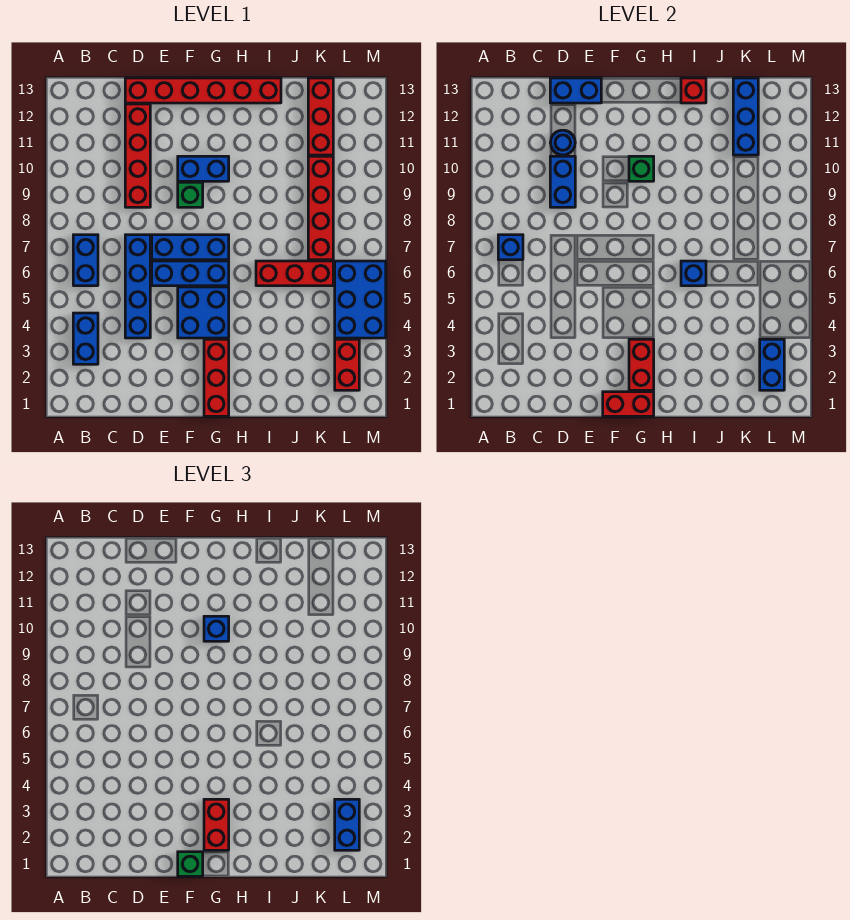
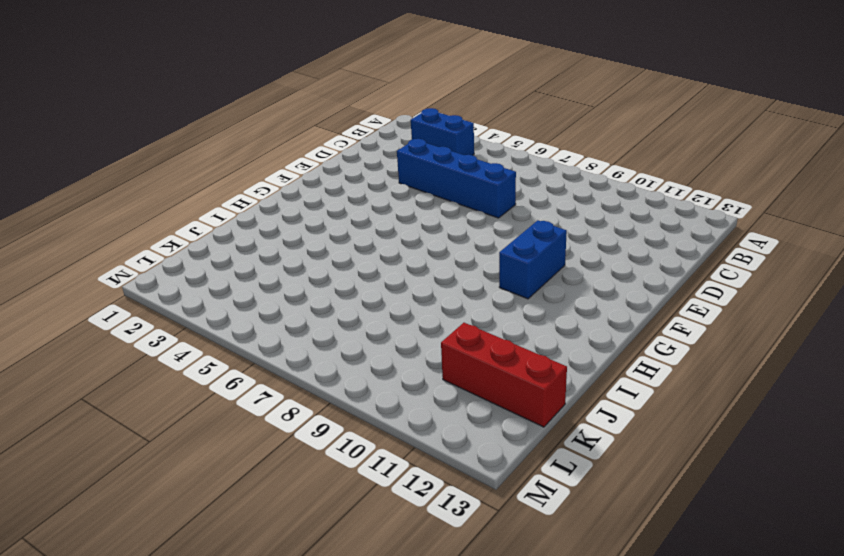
none -> blue brick B6:B7 level 1
none -> red brick D9:D12 level 1
none -> red brick D13:I13 level 1
none -> blue brick E6:G6 level 1

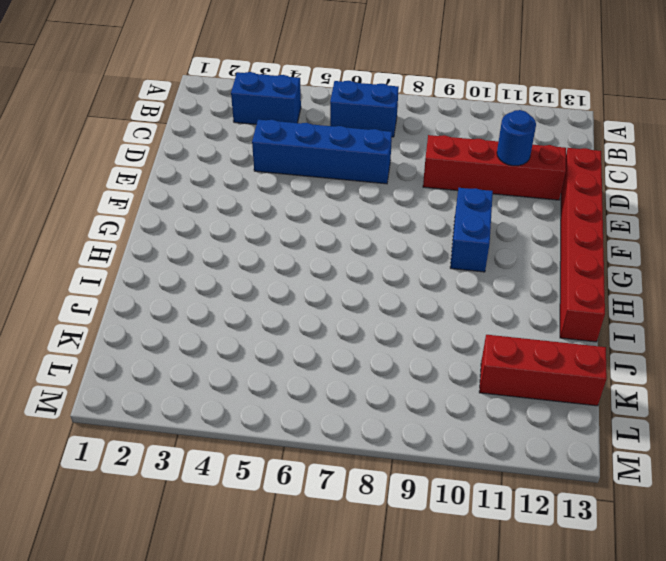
none -> blue brick E6:G6 level 1
none -> blue brick E7:G7 level 1
none -> blue brick F4:G5 level 1
none -> green brick F9 level 1

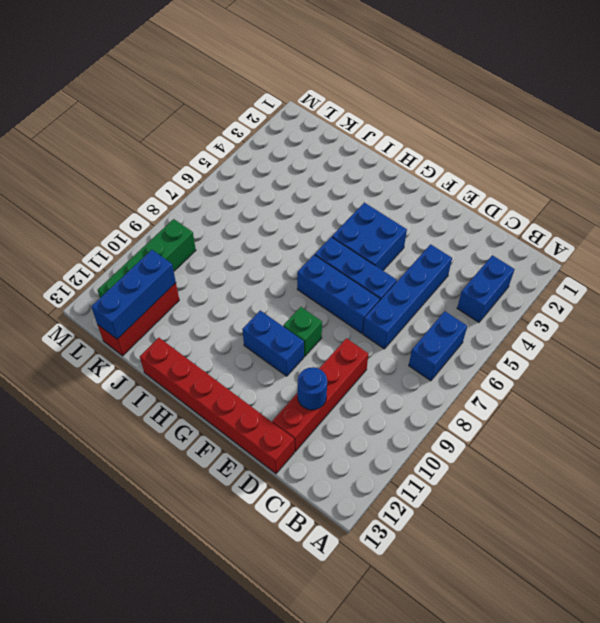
green brick L9:L12 level 1 -> none
none -> red brick G1:G3 level 1
none -> red brick I6:K6 level 1
none -> red brick K7:K10 level 1
none -> red brick L2:L3 level 1

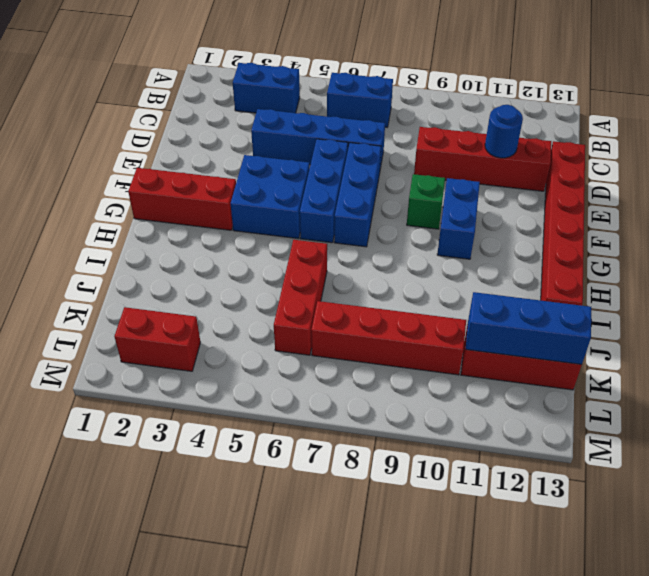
none -> blue brick L4:M6 level 1
none -> blue brick B7 level 2
none -> blue brick D9:D10 level 2
none -> blue brick D13:E13 level 2

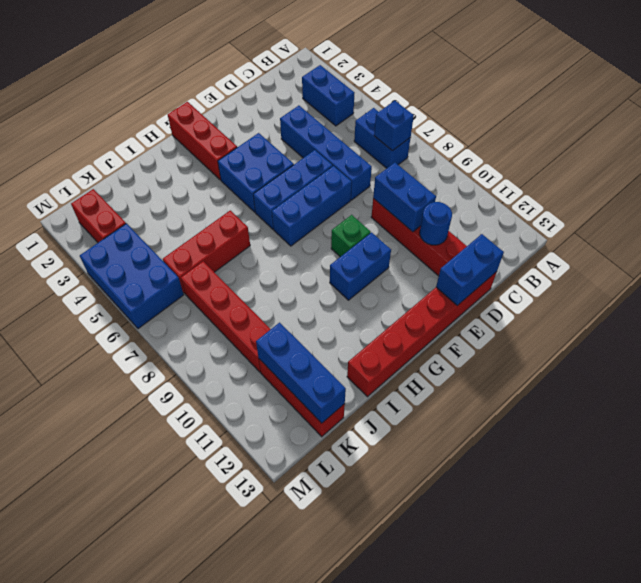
none -> red brick F1:G1 level 2
none -> red brick G2:G3 level 2
none -> green brick G10 level 2
none -> blue brick I6 level 2

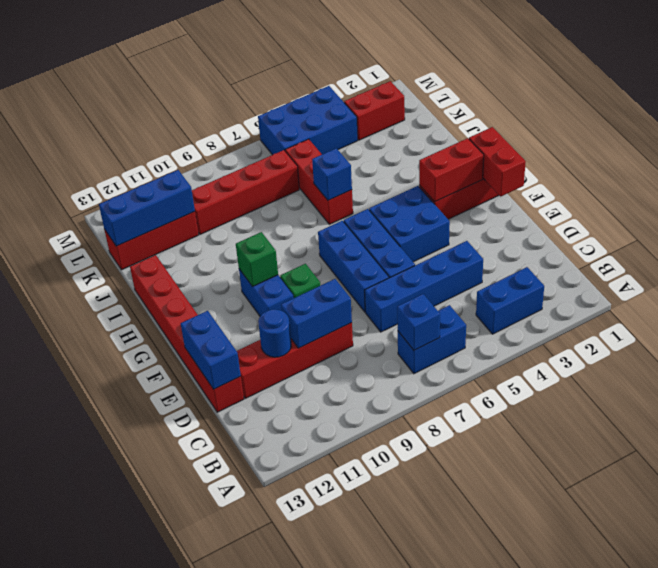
none -> red brick I13 level 2
none -> blue brick L2:L3 level 2
none -> green brick F1 level 3
none -> red brick G2:G3 level 3

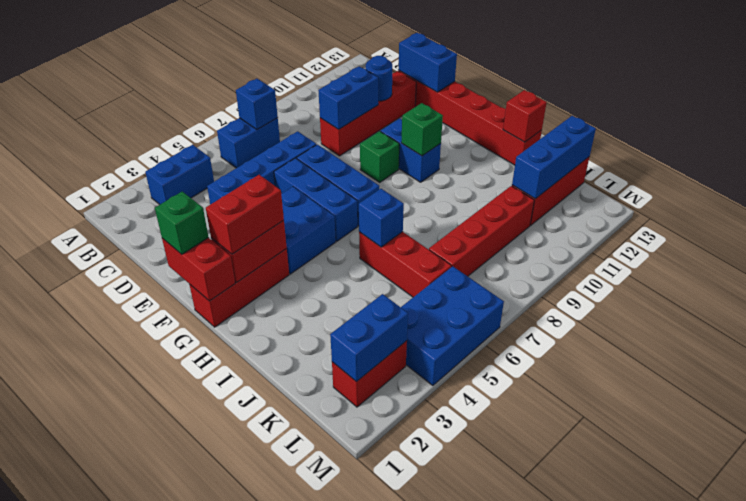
none -> blue brick G10 level 3
none -> blue brick L2:L3 level 3

